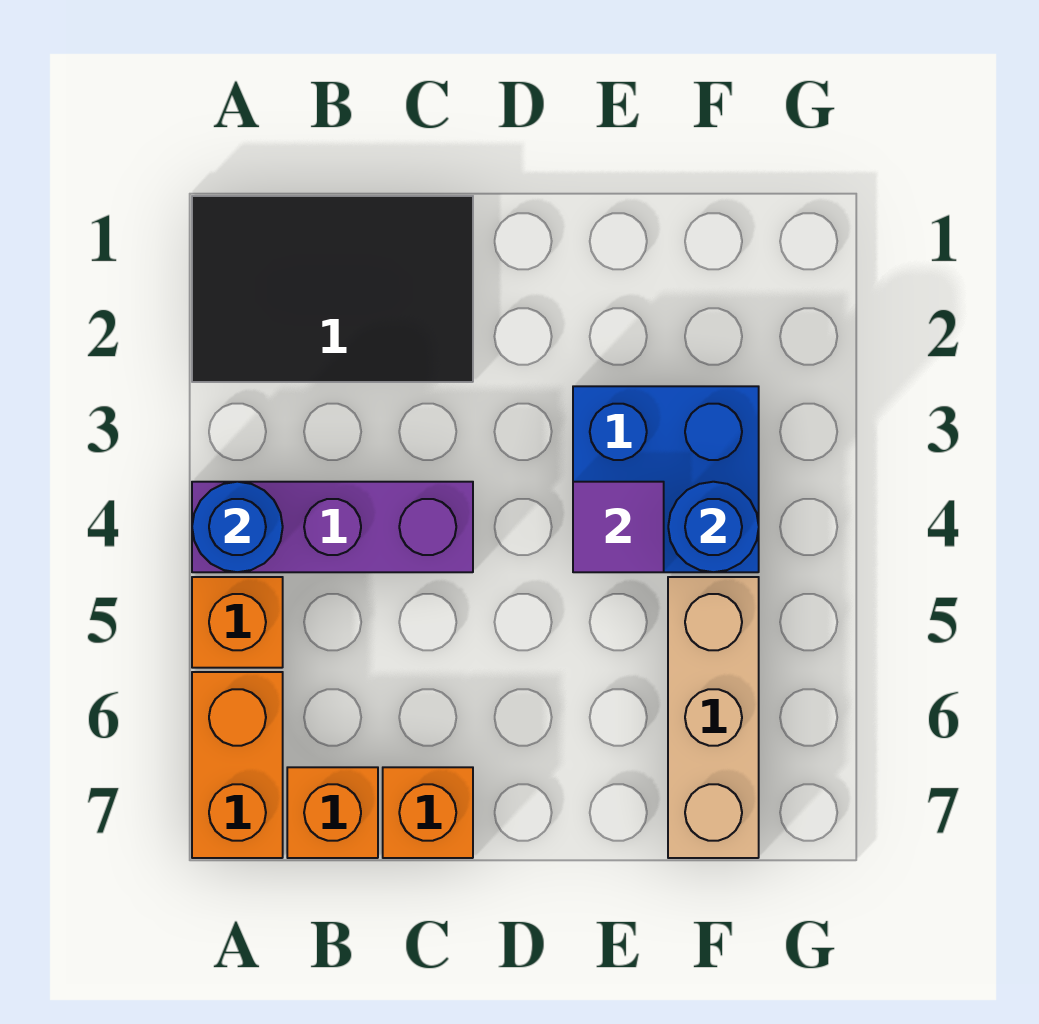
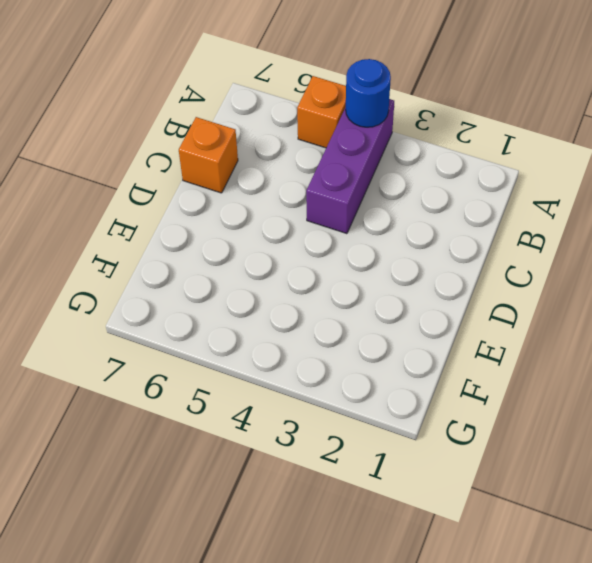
none -> black tile A1:C2 level 1
none -> orange brick A6:A7 level 1

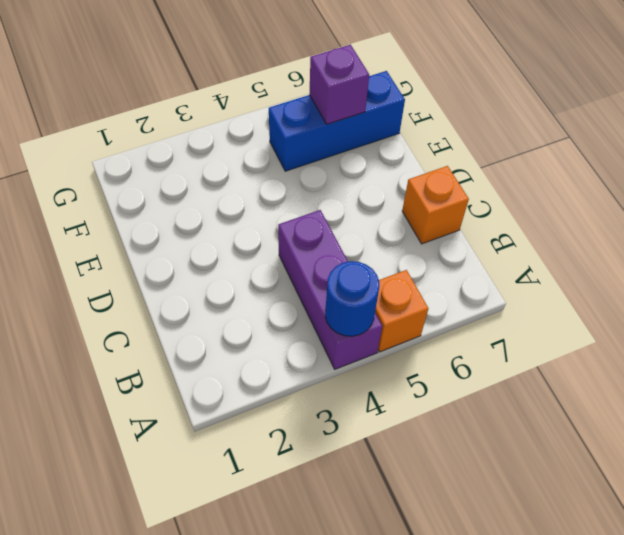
blue brick F5:F7 level 1 -> tan brick F5:F7 level 1
purple brick F6 level 2 -> none
none -> black tile A1:C2 level 1
none -> orange brick A6:A7 level 1

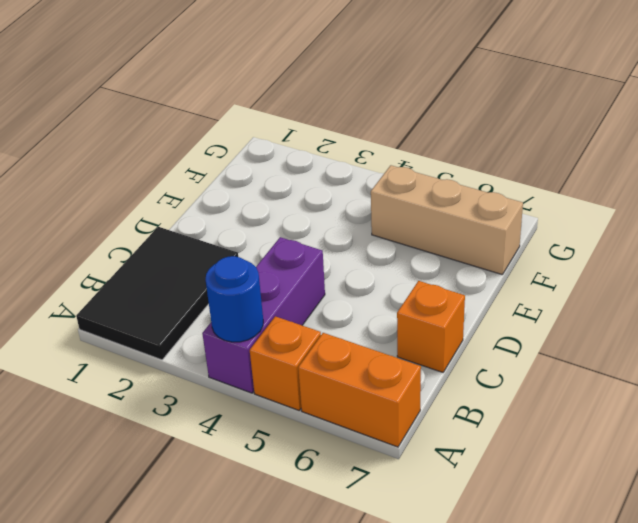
none -> orange brick B7 level 1
none -> blue brick E3:F4 level 1

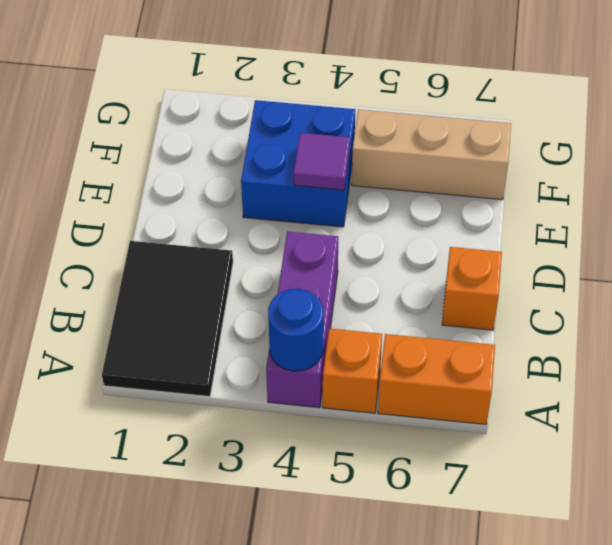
none -> orange brick B7 level 1
none -> blue round brick F4 level 2

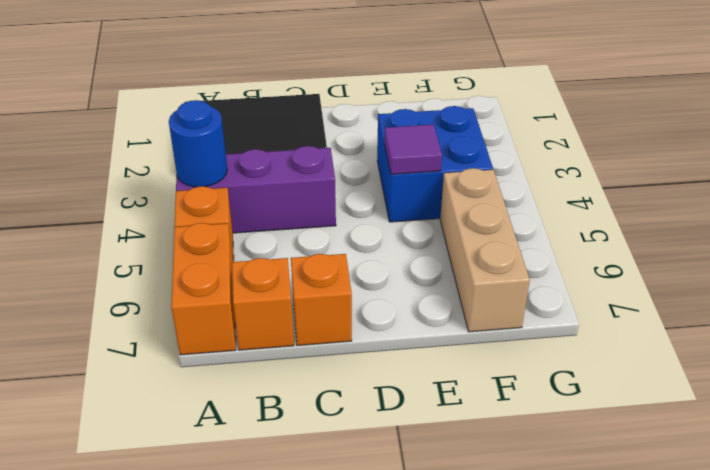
none -> blue round brick F4 level 2

